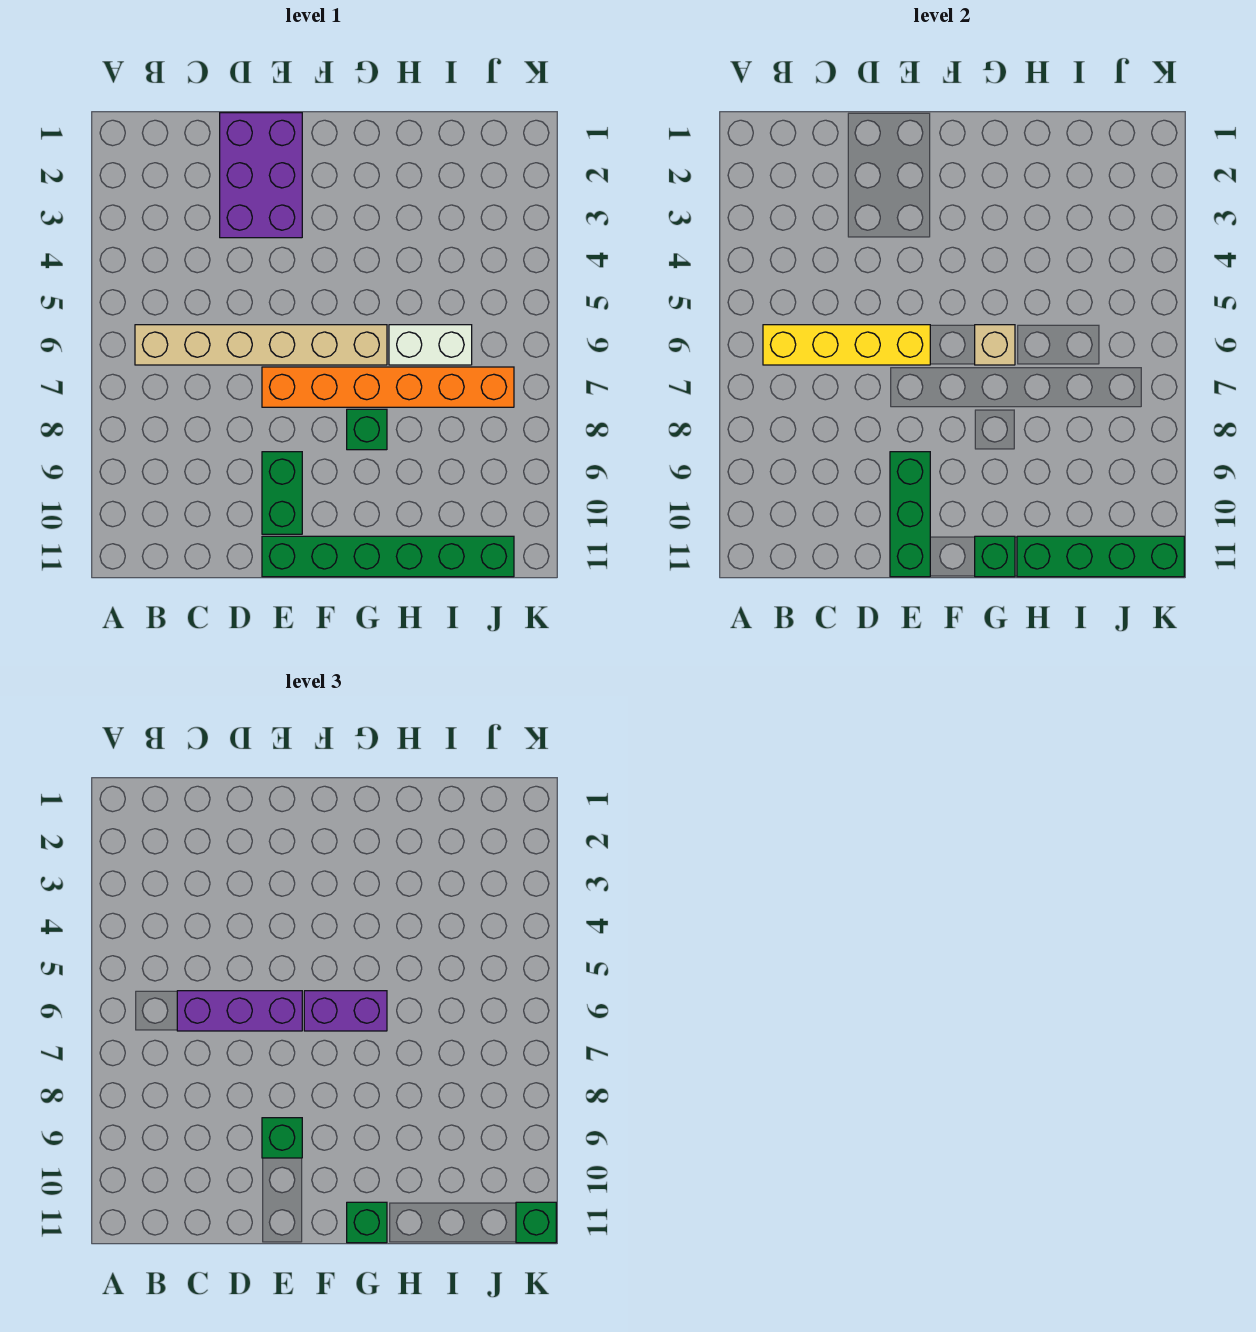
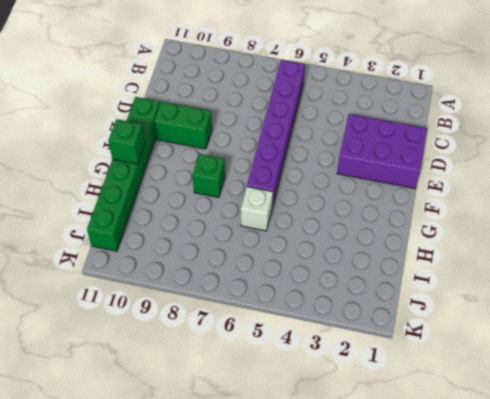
purple brick B6:G6 level 1 -> tan brick B6:G6 level 1
white brick H6 level 1 -> white brick H6:I6 level 1
none -> orange brick E7:J7 level 1
none -> yellow brick B6:E6 level 2
none -> green brick E9:E11 level 2

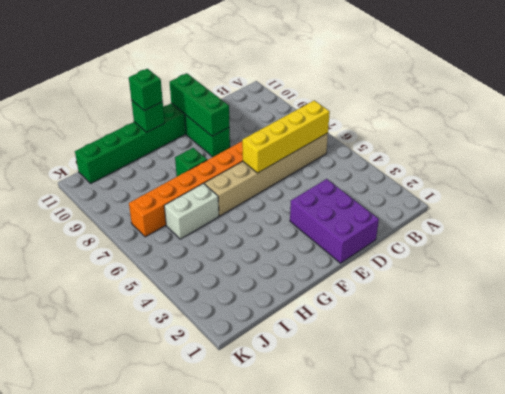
none -> tan brick G6 level 2
none -> green brick H11:K11 level 2
none -> purple brick C6:E6 level 3

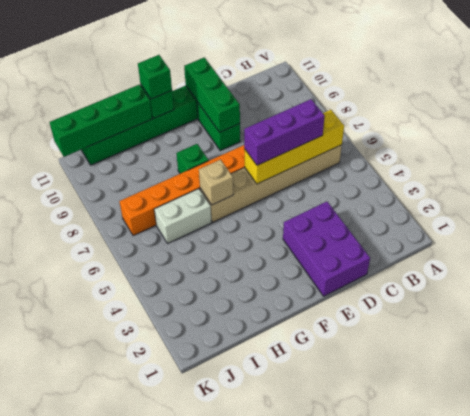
none -> green brick E9 level 3
none -> purple brick F6:G6 level 3
none -> green brick K11 level 3

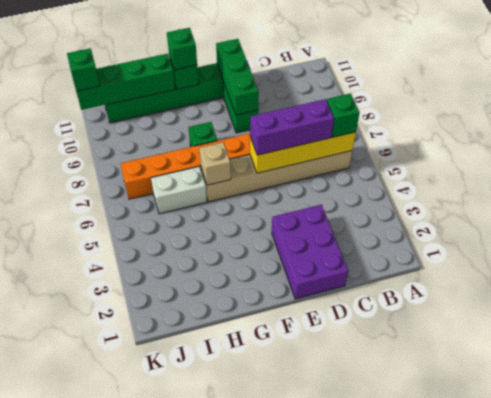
green brick B6 level 3 -> green brick E9 level 3
none -> purple brick F6:G6 level 3

